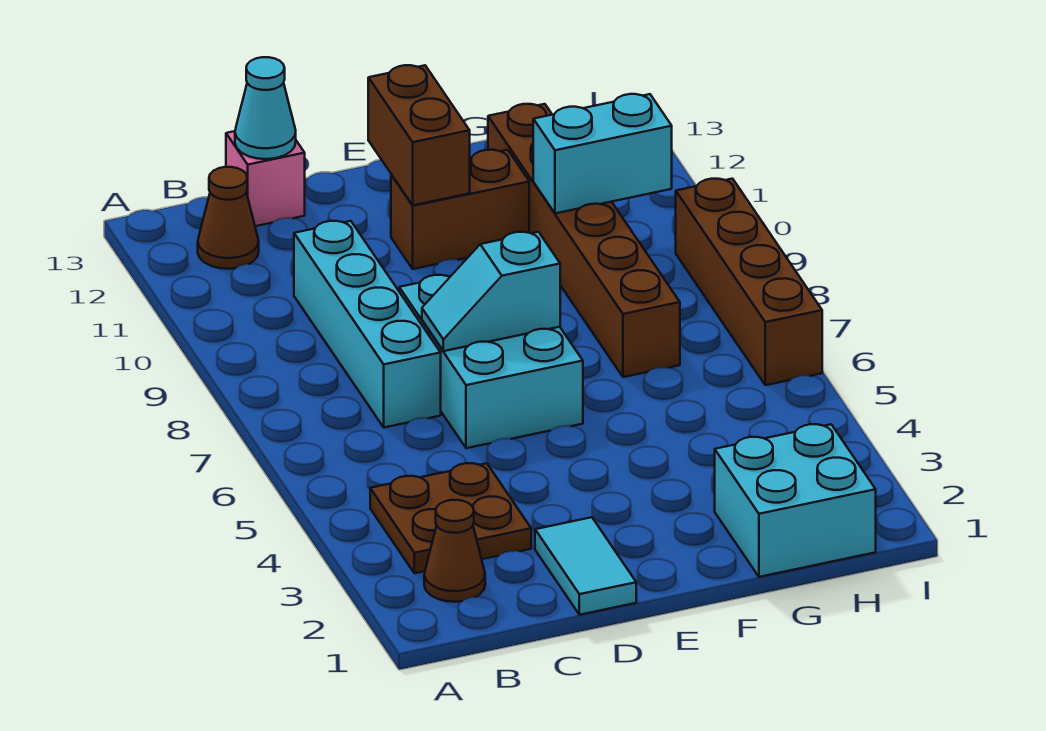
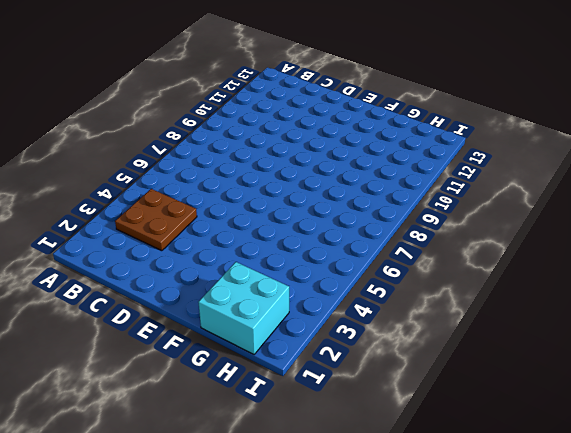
none -> brown cone B2 level 1
none -> brown cone B12 level 1
none -> cyan brick C7:C10 level 1

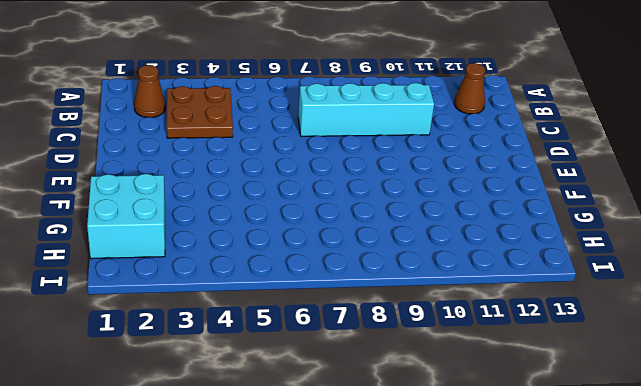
none -> pink brick C13 level 1
none -> cyan tile D1:D2 level 1
none -> cyan brick D6:E8 level 1

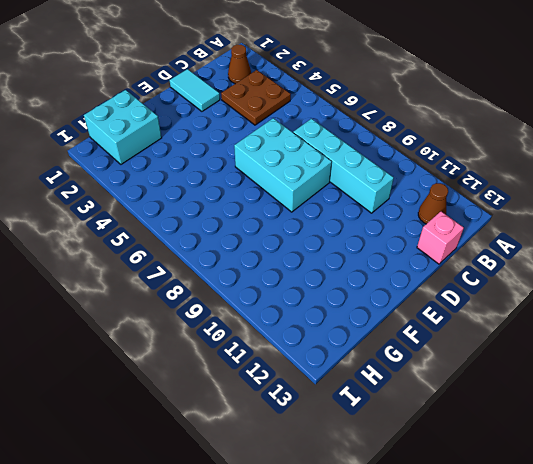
none -> brown brick E11:F11 level 1
none -> brown brick G7:G12 level 1
none -> brown brick I6:I9 level 1

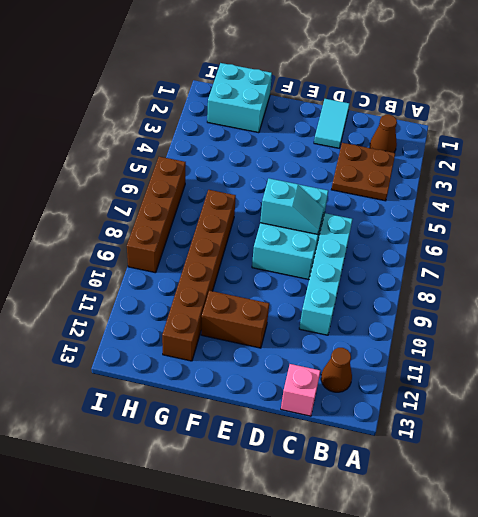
none -> cyan cone C13 level 2
none -> brown brick E11:E12 level 2
none -> cyan brick G10:H10 level 2

